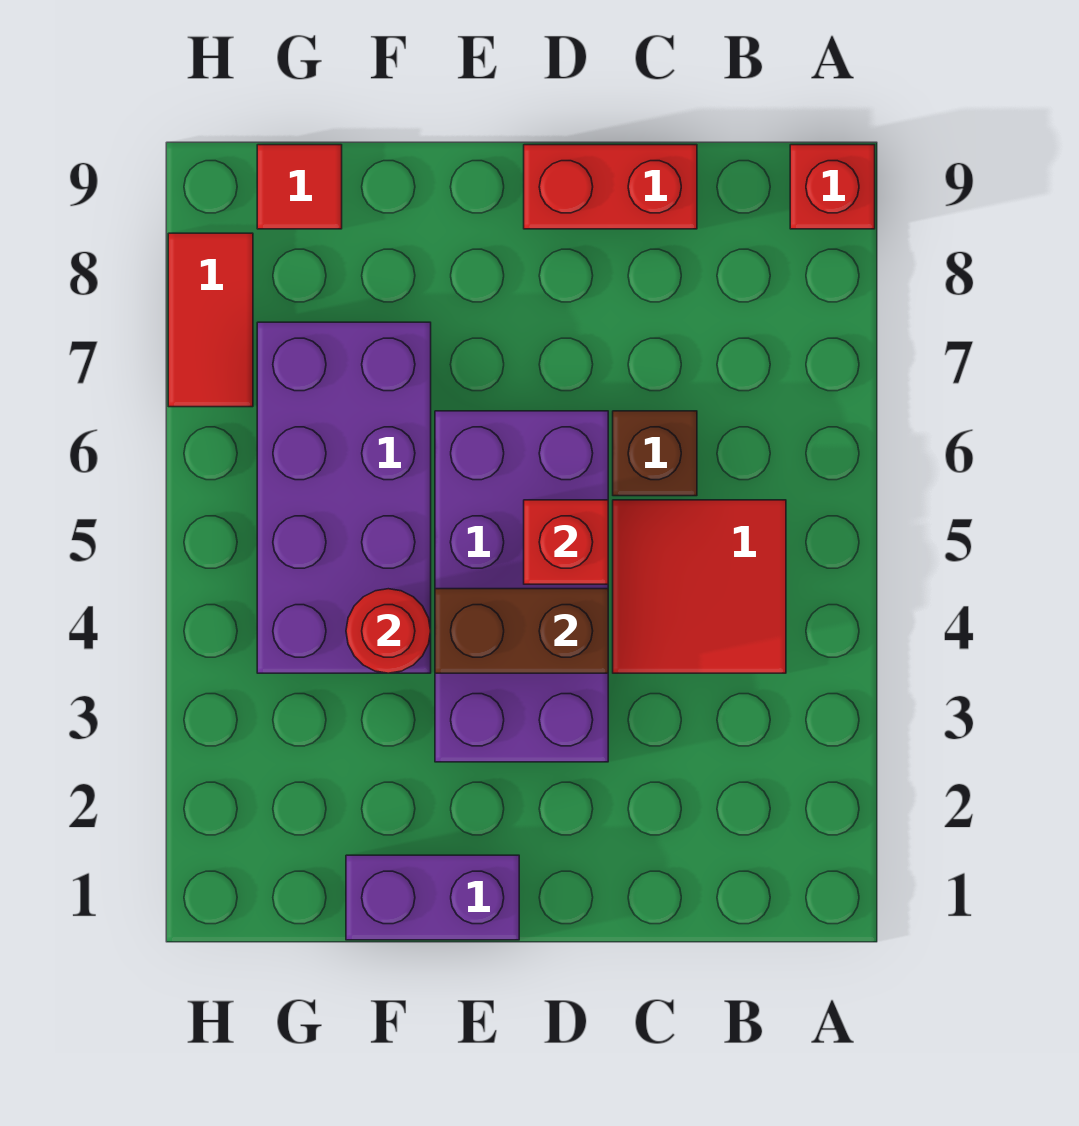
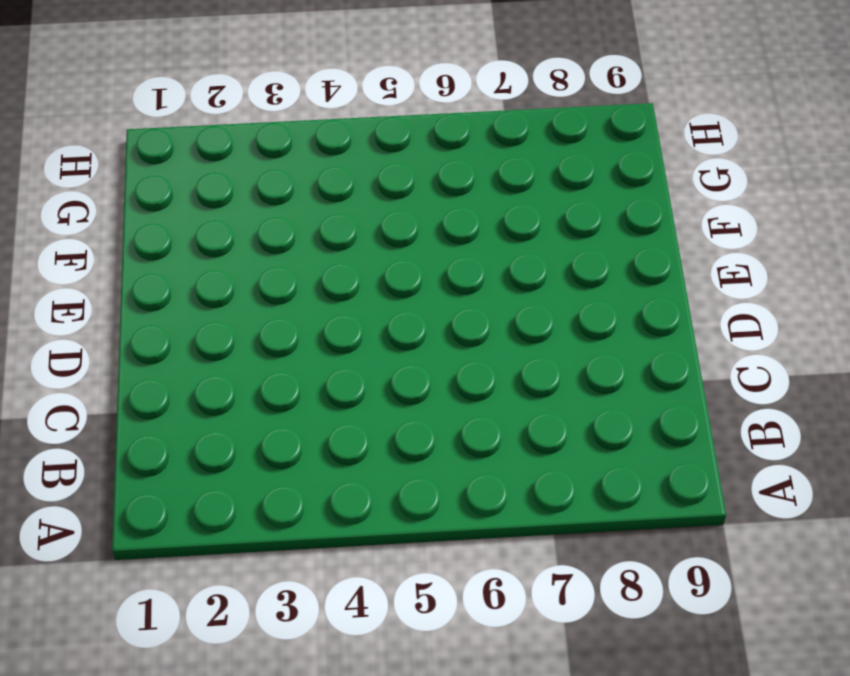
none -> red brick A9 level 1
none -> red tile B4:C5 level 1
none -> brown brick C6 level 1

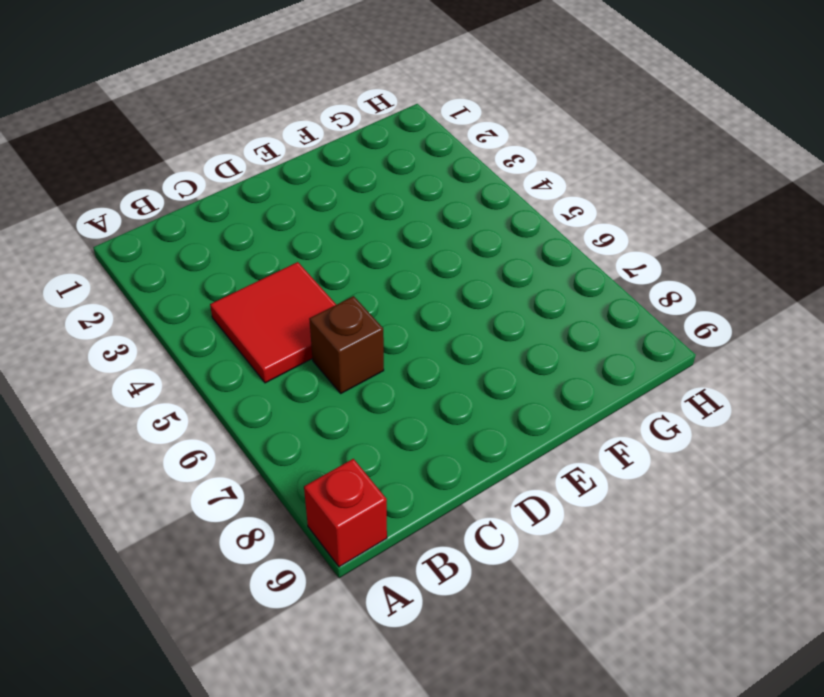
none -> red brick C9:D9 level 1
none -> purple brick D3:E6 level 1
none -> purple brick E1:F1 level 1

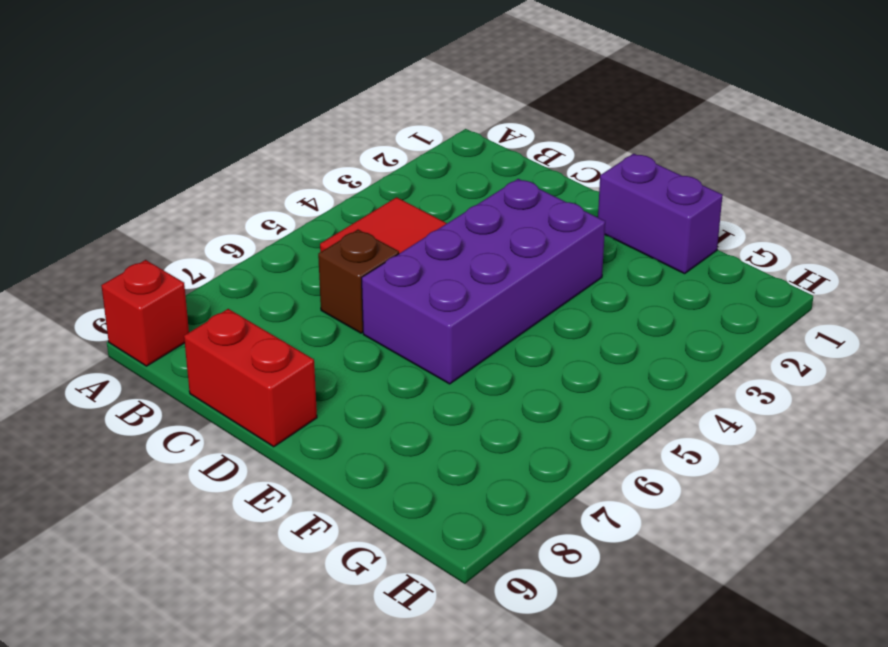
none -> purple brick F4:G7 level 1
none -> red tile G9 level 1
none -> red tile H7:H8 level 1

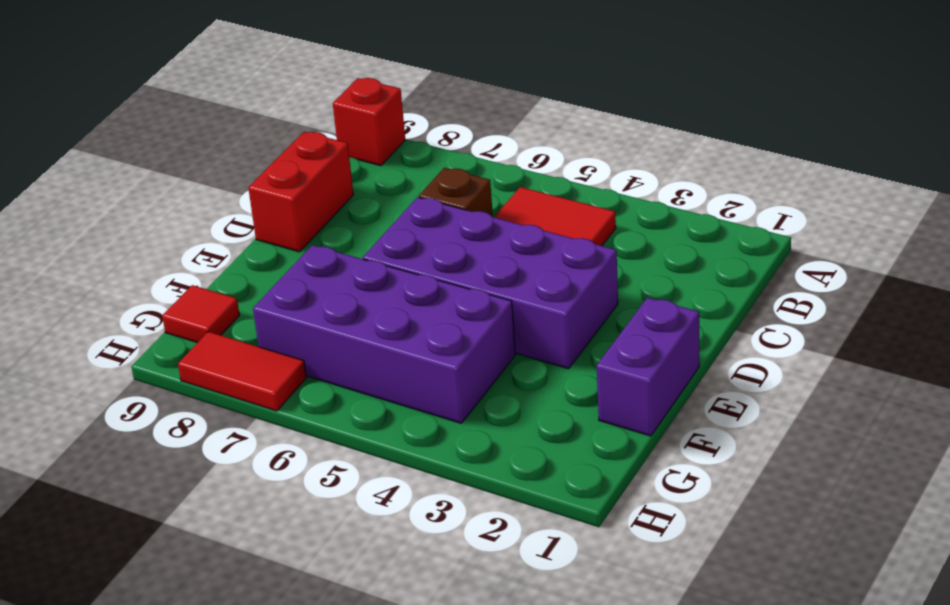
none -> brown brick D4:E4 level 2
none -> red brick D5 level 2
none -> red round brick F4 level 2

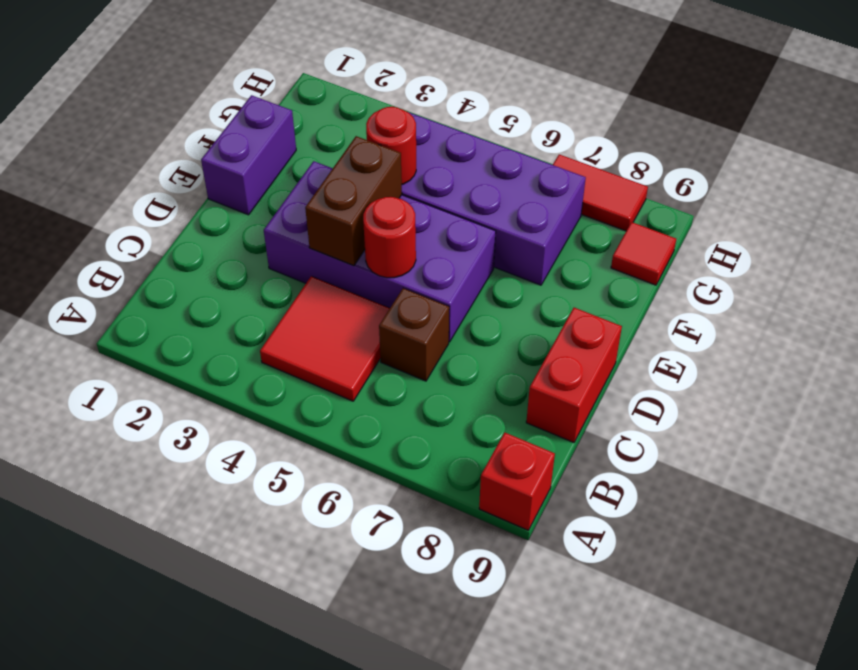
red round brick D5 level 2 -> red brick D5 level 2

